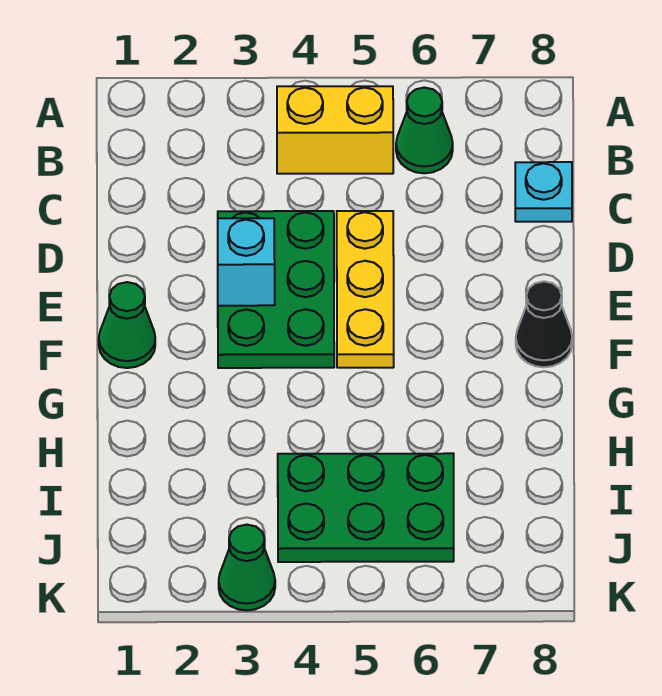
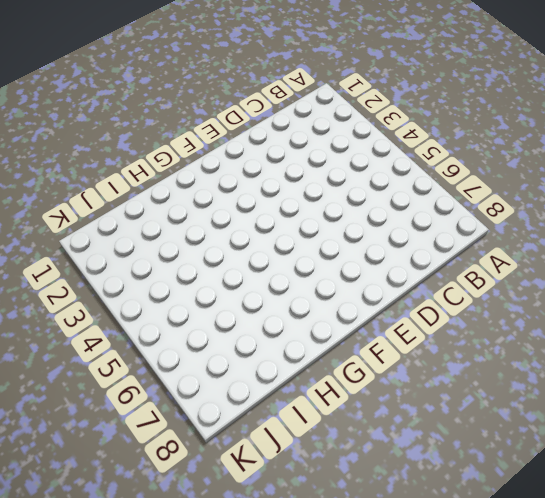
none -> yellow brick B4:B5 level 1
none -> green cone B6 level 1

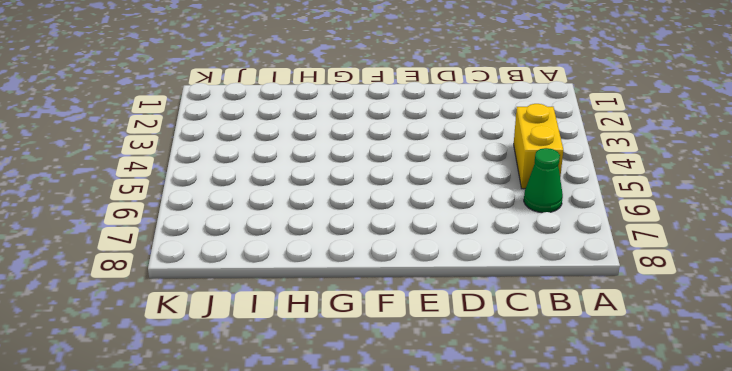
none -> cyan plate C8 level 1
none -> green plate D3:F4 level 1

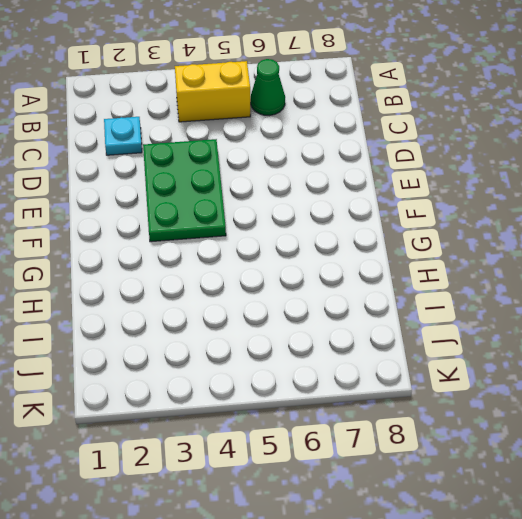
cyan plate C2 level 1 -> cyan plate C8 level 1
none -> yellow plate D5:F5 level 1
none -> green cone F1 level 1

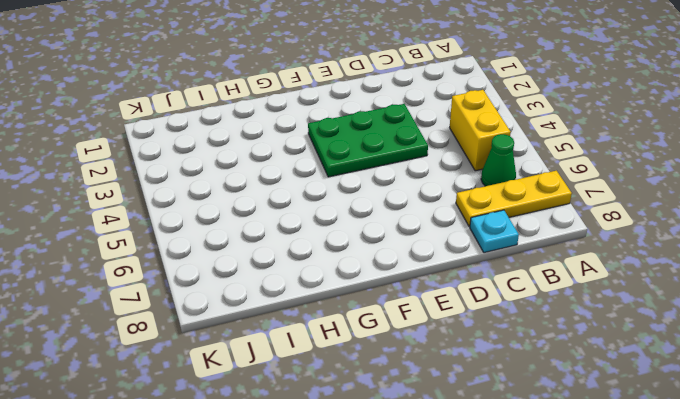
yellow plate A7:C7 level 1 -> yellow plate D5:F5 level 1
none -> green cone F1 level 1
none -> black cone F8 level 1

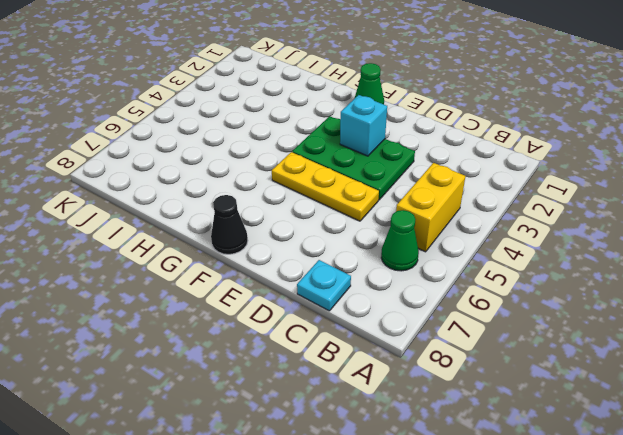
none -> green plate I4:J6 level 1
none -> green cone K3 level 1

